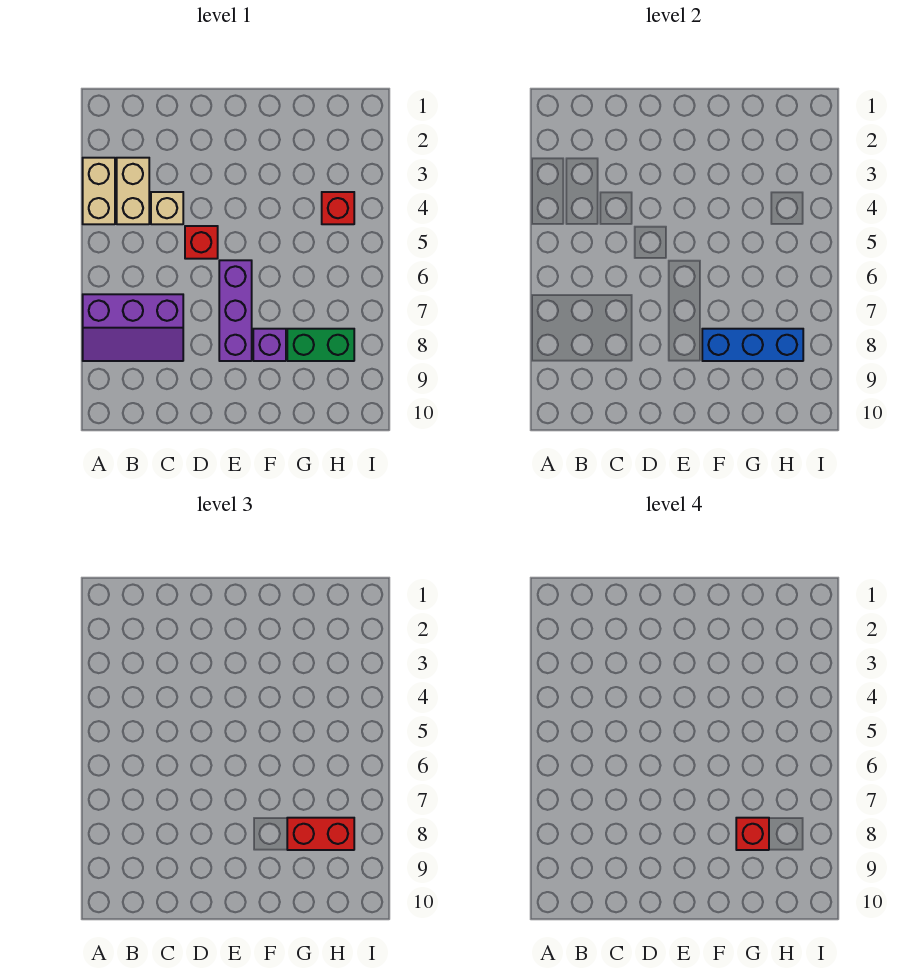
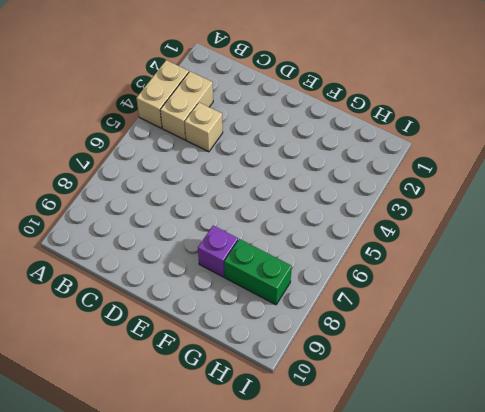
none -> purple slope A7:C8 level 1 top 7
none -> red brick D5 level 1
none -> purple brick E6:E8 level 1

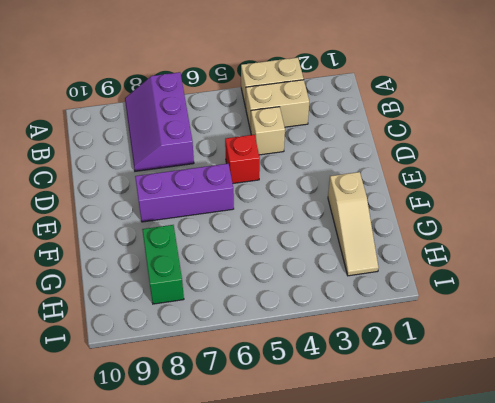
tan slope F2:H2 level 1 top F -> none
none -> purple brick F8 level 1
none -> red brick H4 level 1
none -> blue brick F8:H8 level 2

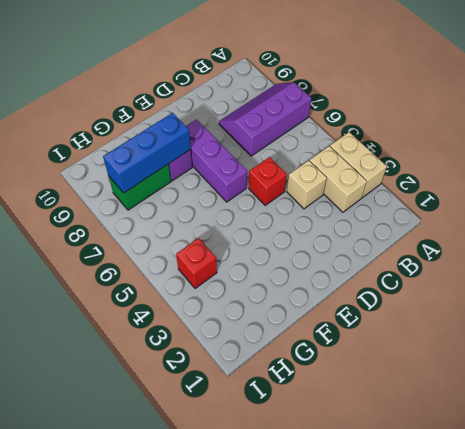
none -> red brick G8:H8 level 3
none -> red brick G8 level 4

